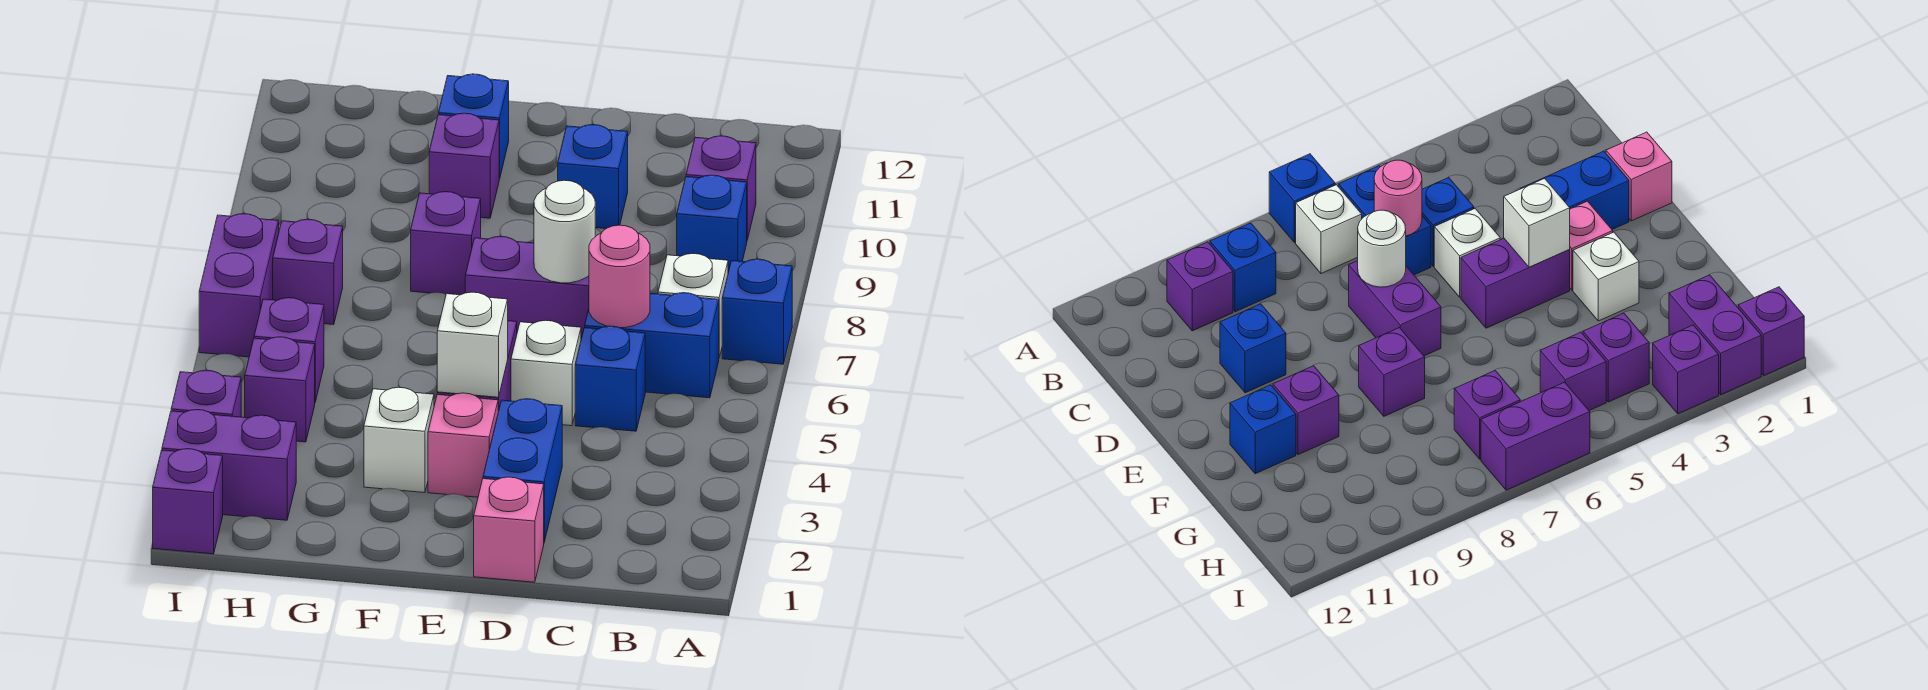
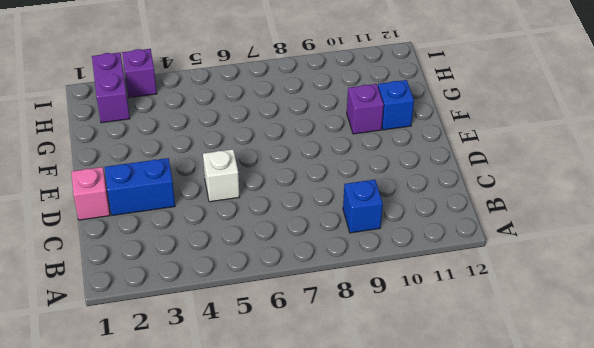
none -> blue brick A7 level 1
none -> blue brick B6:C6 level 1
none -> white brick B7 level 1

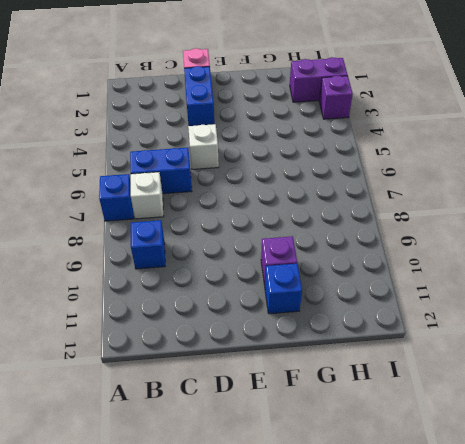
none -> purple brick B10 level 1
none -> blue brick C5 level 1
none -> purple brick D7:E7 level 1

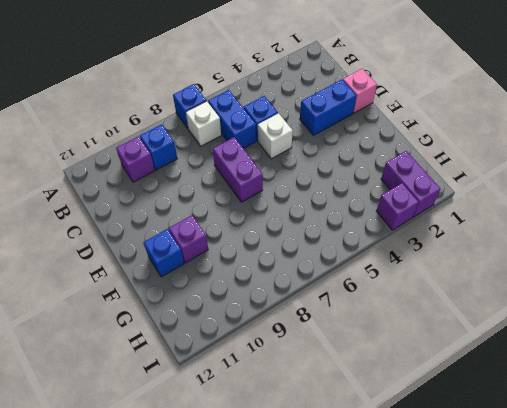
none -> blue brick D10 level 1
none -> pink brick E3 level 1
none -> purple brick E4:E5 level 1

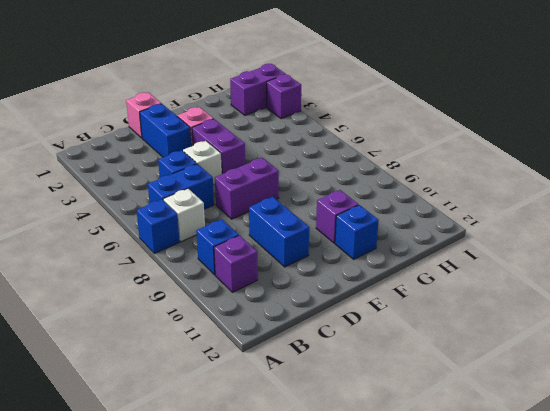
blue brick D9:D10 level 1 -> blue brick D10 level 1
none -> white brick F3 level 1
none -> purple brick F8 level 1
none -> purple brick H4 level 1

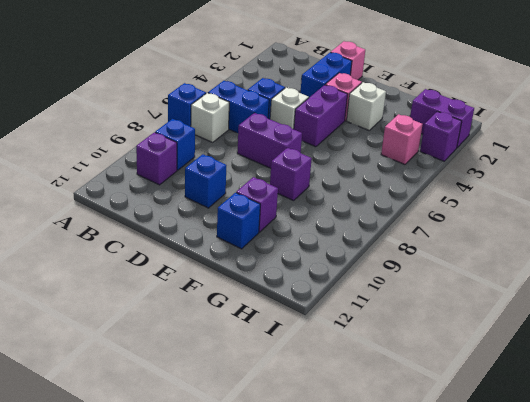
pink brick H4 level 1 -> purple brick H4 level 1
none -> purple brick H5 level 1
none -> purple brick H7 level 1
none -> purple brick I1 level 1

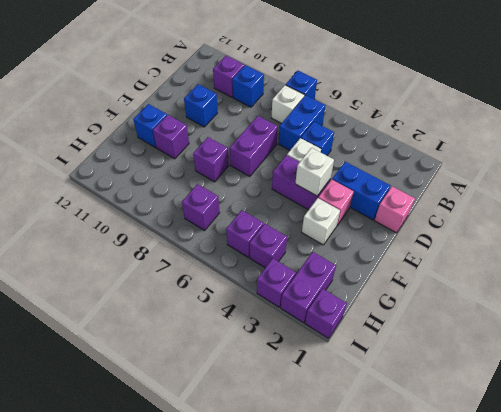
none -> purple brick I6:I7 level 1
none -> pink round brick C6 level 2
none -> white round brick D7 level 2

